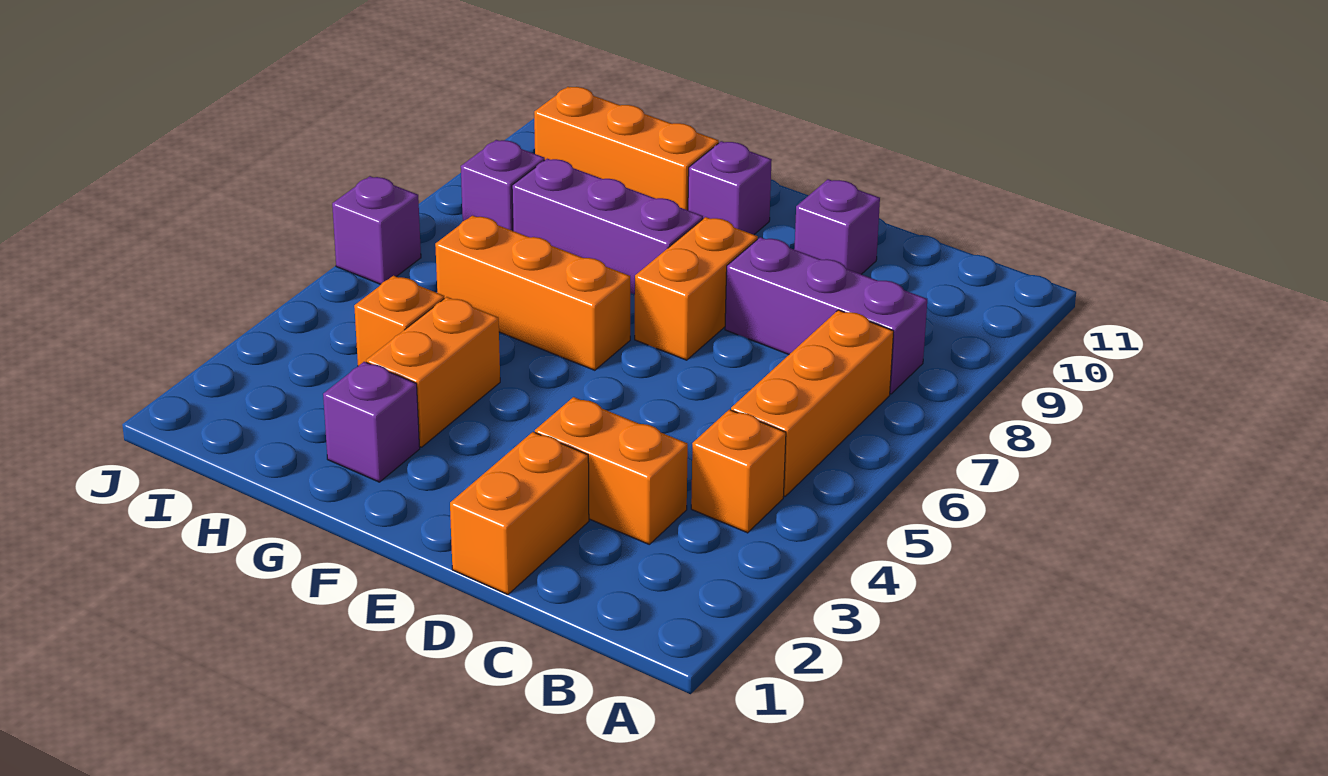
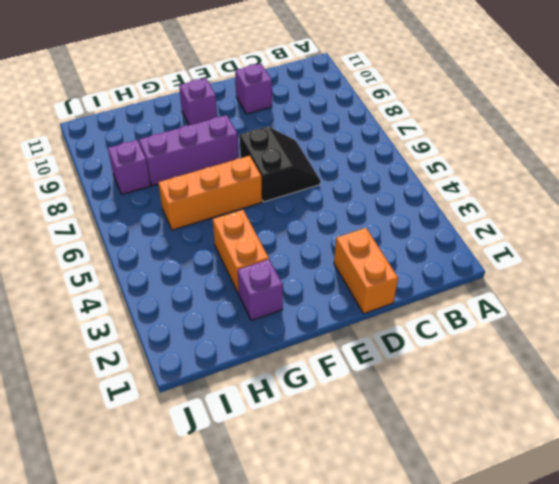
black slope D6:E7 level 1 top E -> orange brick E7:E8 level 1
none -> orange brick B4 level 1
none -> orange brick B5:B7 level 1
none -> purple brick B8:D8 level 1

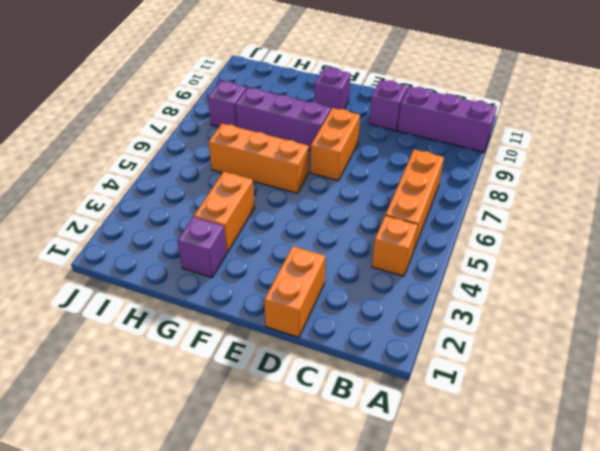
purple brick A10:C10 level 1 -> purple brick B8:D8 level 1
none -> orange brick C3:D3 level 1
none -> orange brick G10:I10 level 1
none -> orange brick H4 level 1

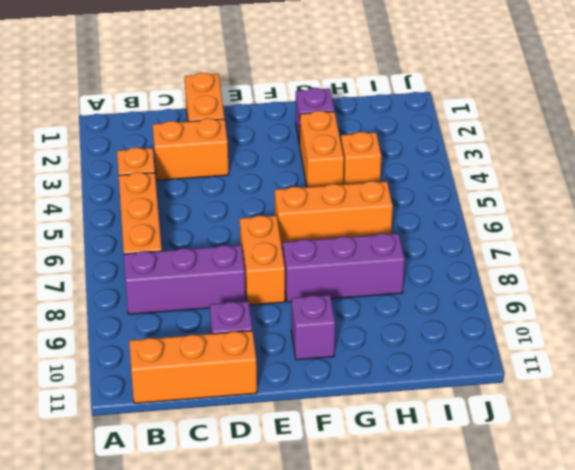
orange brick B11:D11 level 1 -> orange brick G10:I10 level 1
none -> purple brick I8 level 1
none -> purple brick J6 level 1

